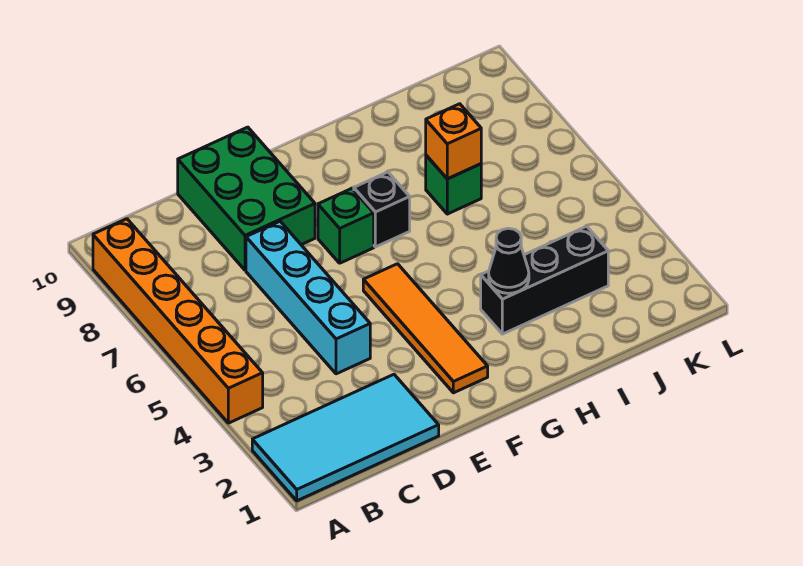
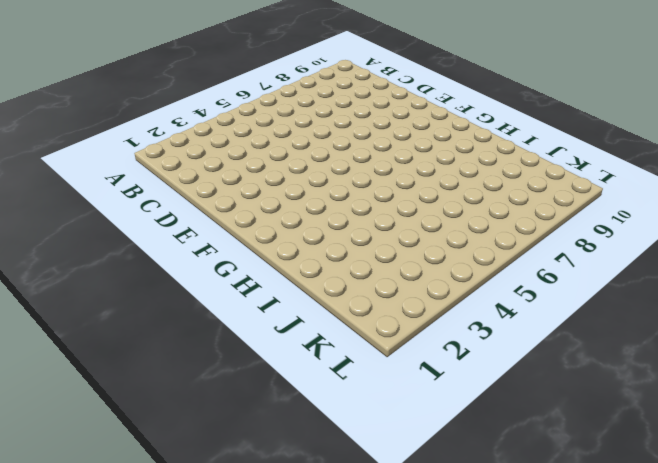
none -> cyan tile A1:D2 level 1
none -> orange brick A4:A9 level 1

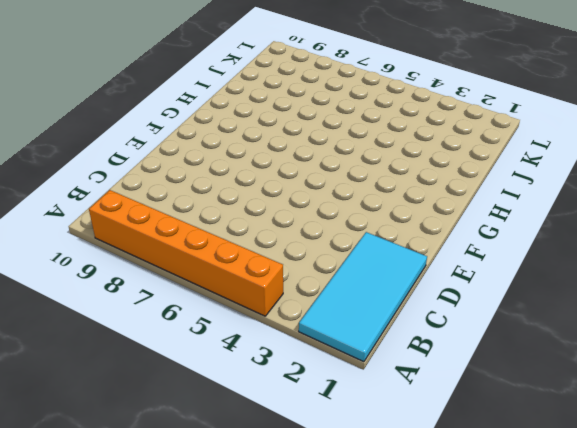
none -> cyan brick D4:D7 level 1
none -> green brick D8:E10 level 1

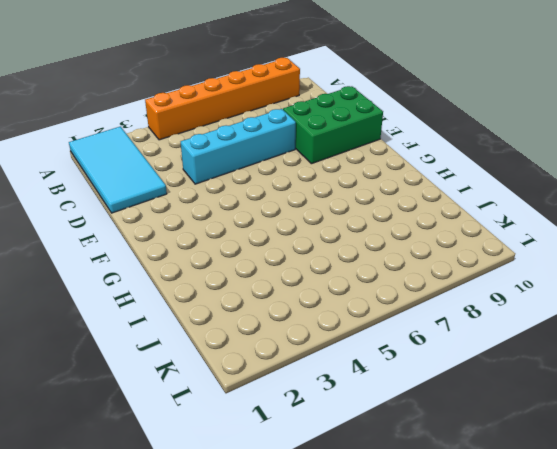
none -> orange tile F2:F5 level 1
none -> green brick F7 level 1

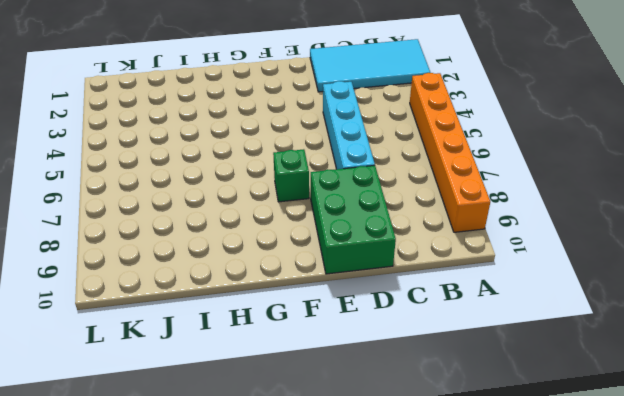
none -> orange tile F2:F5 level 1
none -> black brick G7 level 1

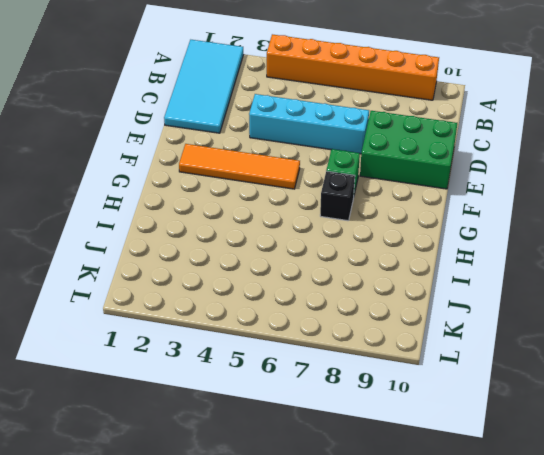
none -> black brick H3:J3 level 1
none -> green brick I7 level 1

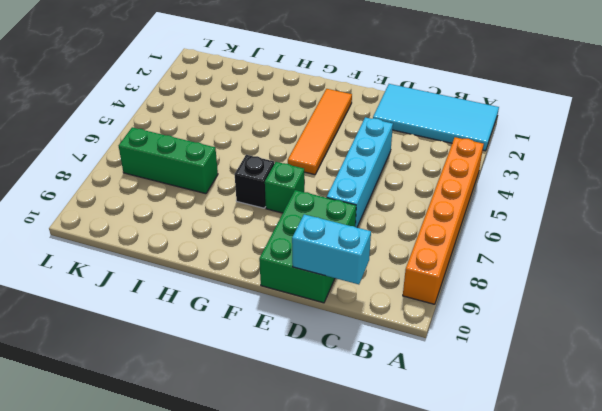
cyan brick C10:D10 level 2 -> none
green brick I7:K7 level 1 -> green brick I7 level 1
none -> black brick H3:J3 level 1
none -> black cone H3 level 2

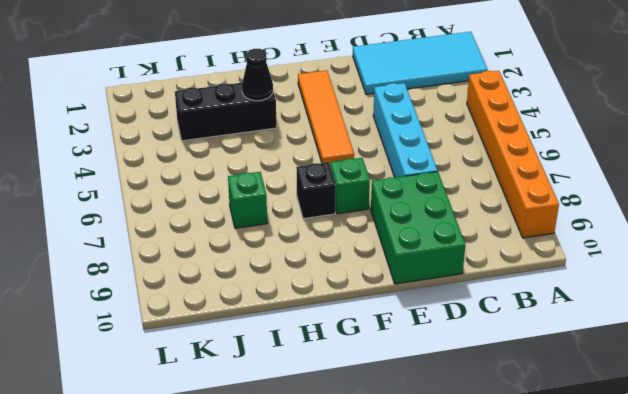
none -> orange brick I7 level 2

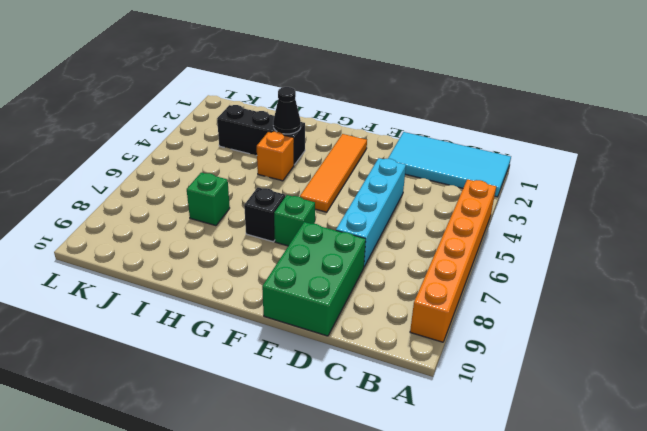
orange brick H4 level 1 -> orange brick I7 level 2

